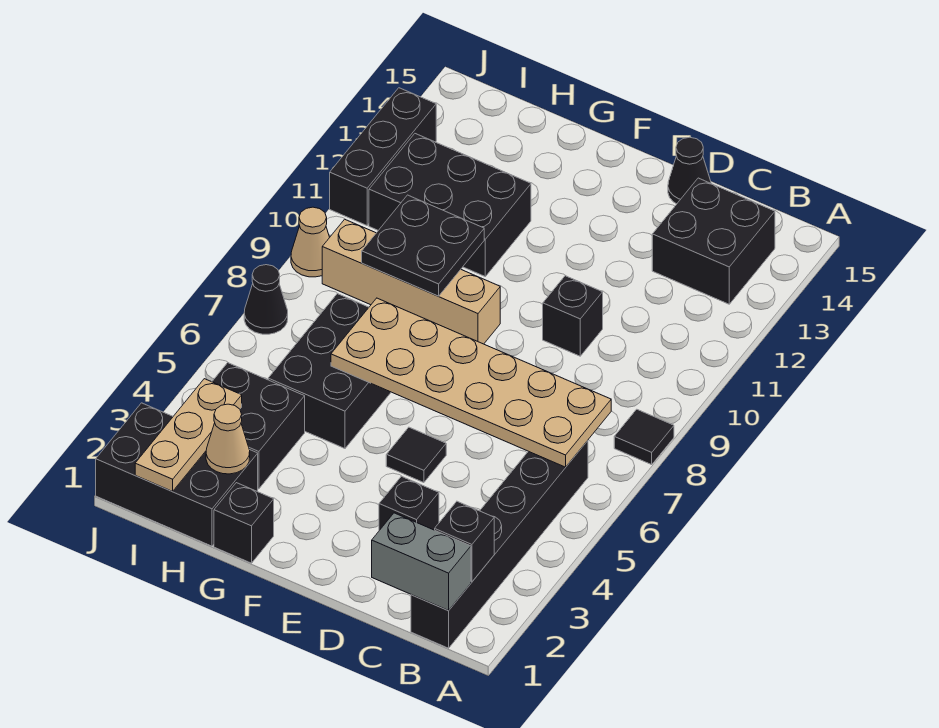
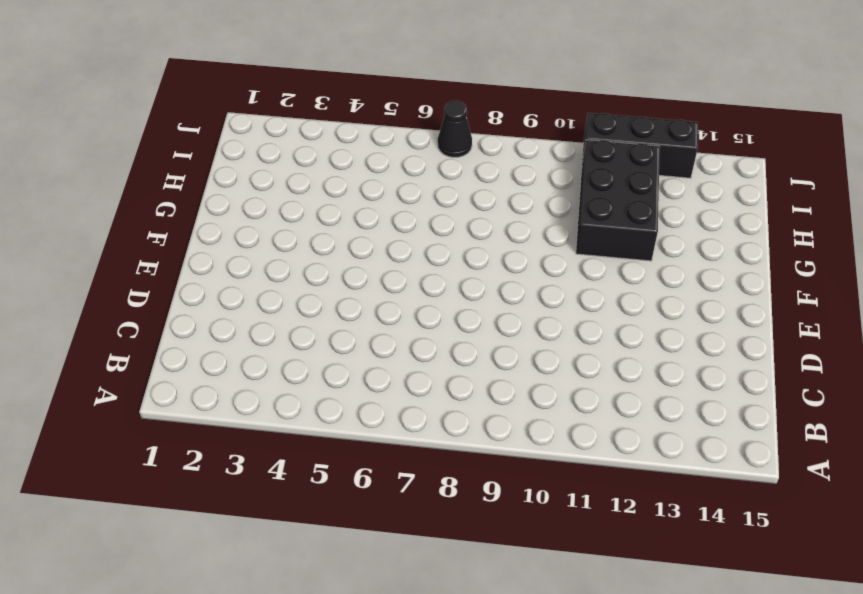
none -> black tile A8 level 1
none -> black brick B1:B6 level 1
none -> black brick B13:C14 level 1

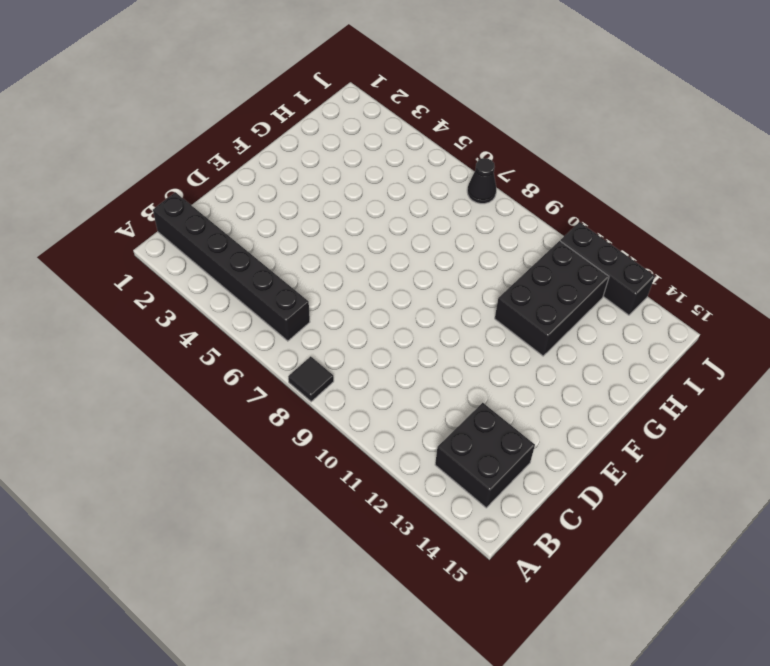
none -> black brick D3 level 1
none -> black brick D10 level 1
none -> black cone D15 level 1

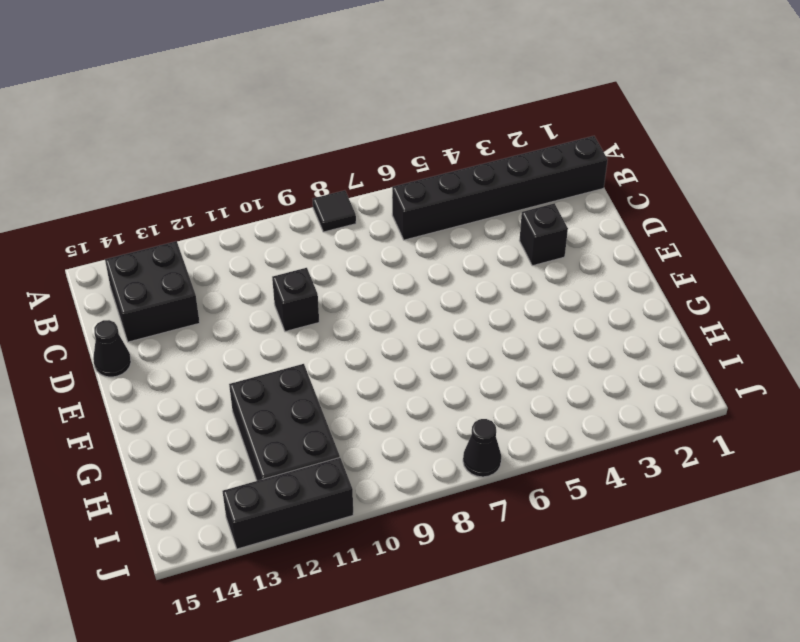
none -> black tile E5 level 1
none -> tan brick F9:I9 level 1
none -> black brick G1 level 1

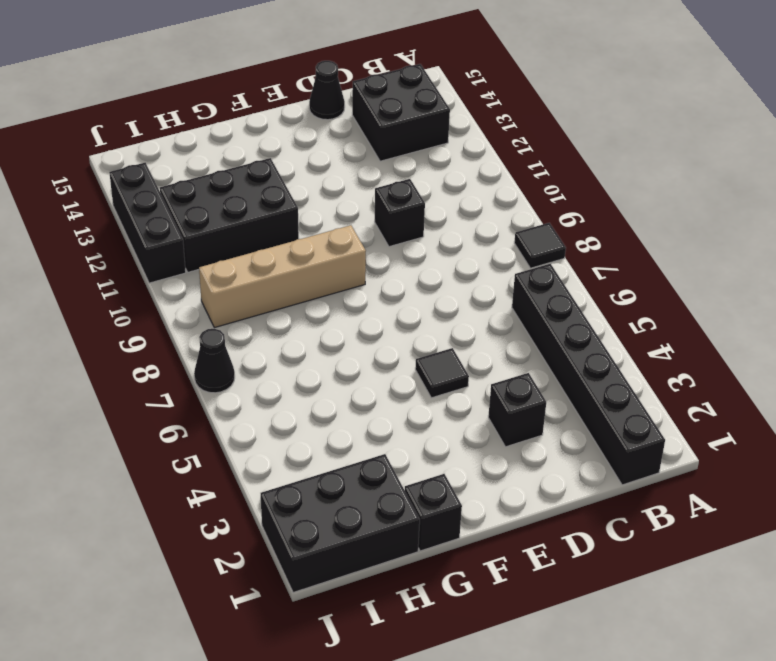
none -> black brick G5:H7 level 1
none -> black brick H3:I4 level 1
none -> tan cone J9 level 1

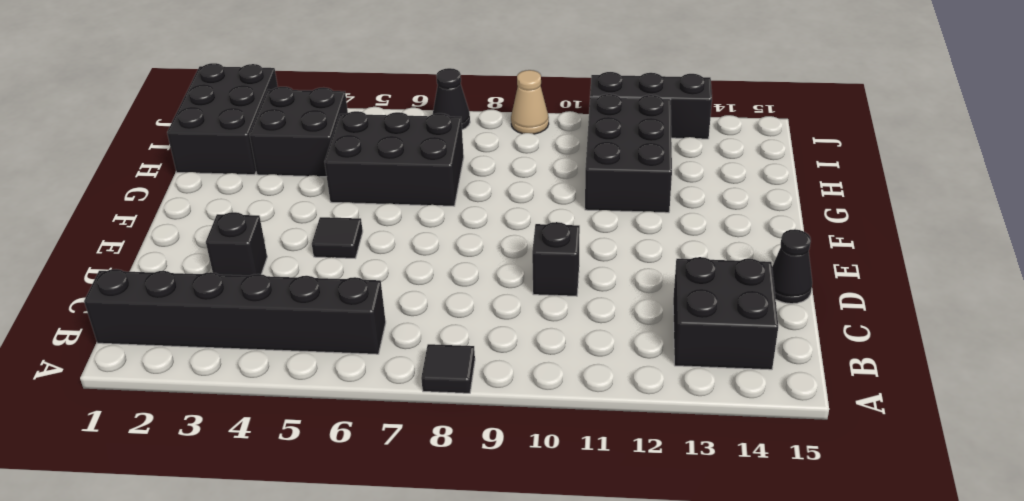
none -> tan brick F9:I9 level 1
none -> black brick G1 level 1
none -> grey brick B1:C1 level 2

